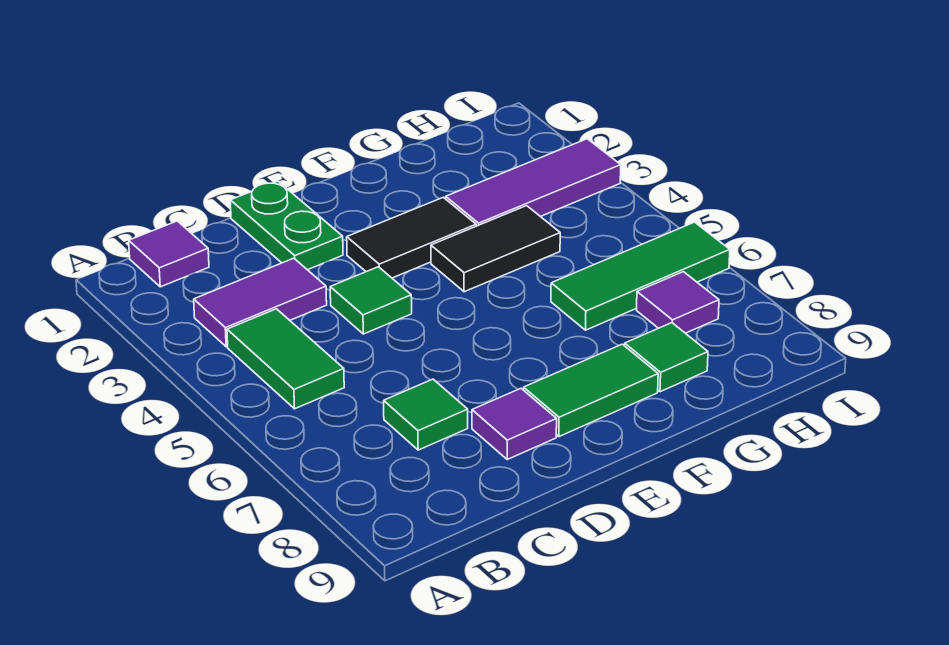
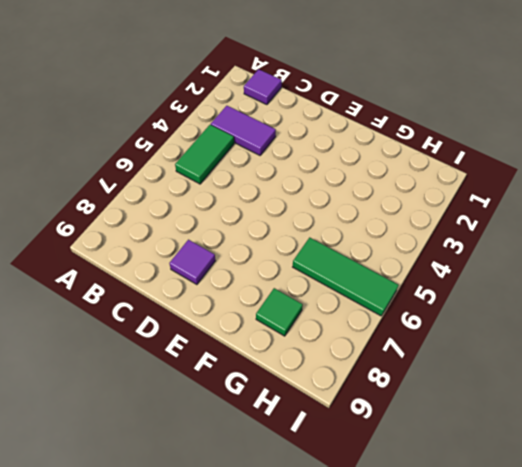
none -> green tile C7 level 1
none -> green plate D1:D2 level 1
none -> green tile D4 level 1

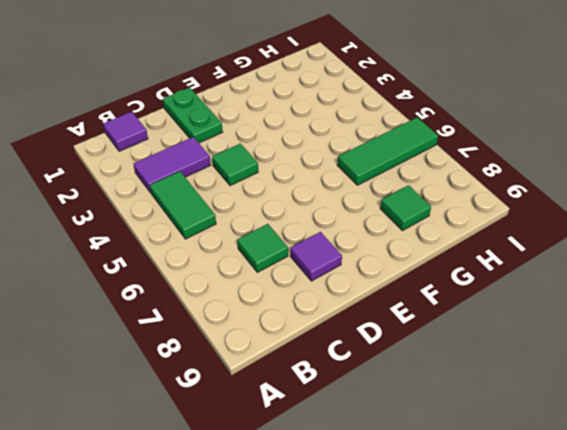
none -> black tile E3:F3 level 1
none -> green tile E8:F8 level 1
none -> black tile F4:G4 level 1

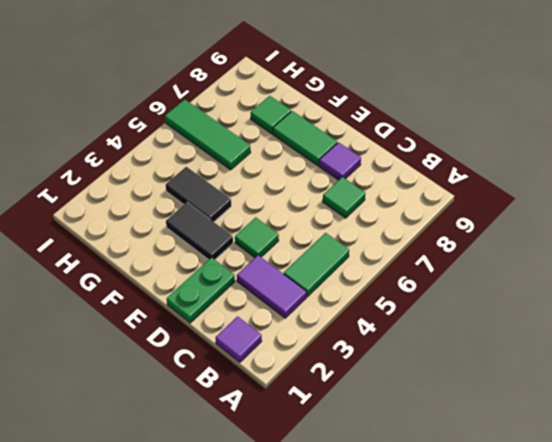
none -> purple tile G3:I3 level 1
none -> purple tile H7 level 1

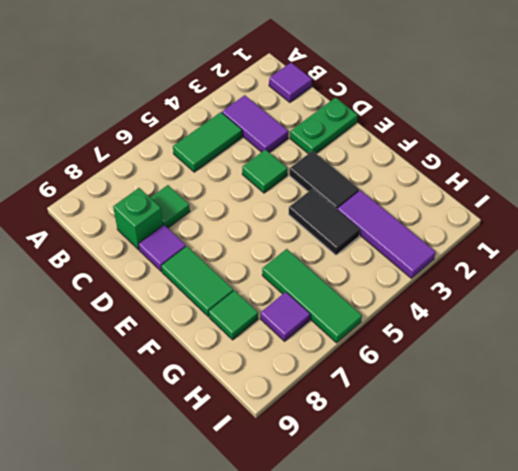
green brick C8 level 1 -> none

